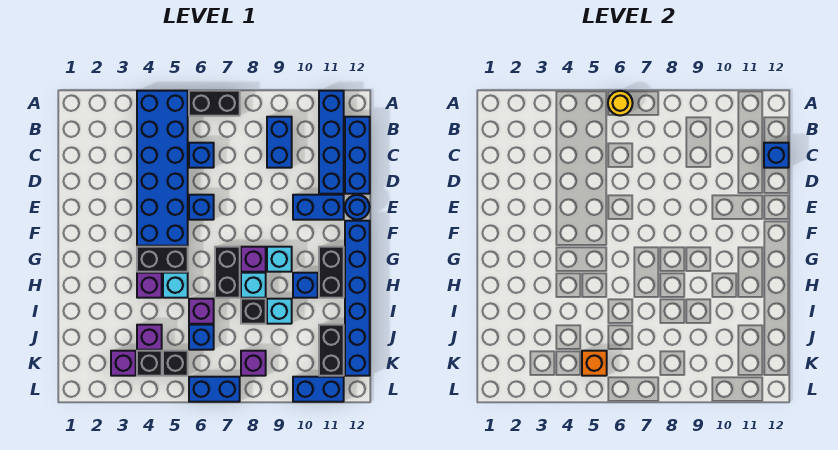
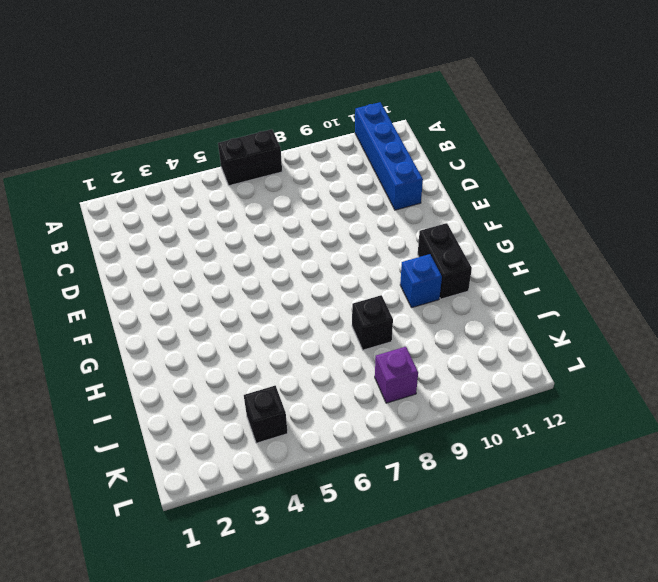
none -> blue brick A4:F5 level 1
none -> blue brick B9:C9 level 1
none -> blue brick B12:D12 level 1
none -> blue brick C6 level 1

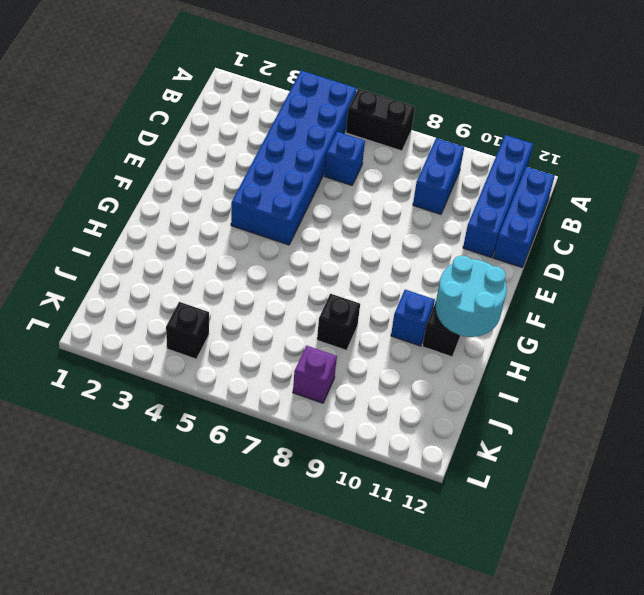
cyan round brick G11:H12 level 2 -> none
none -> blue brick E6 level 1
none -> blue brick E10:E11 level 1
none -> blue round brick E12 level 1
none -> blue brick F12:K12 level 1

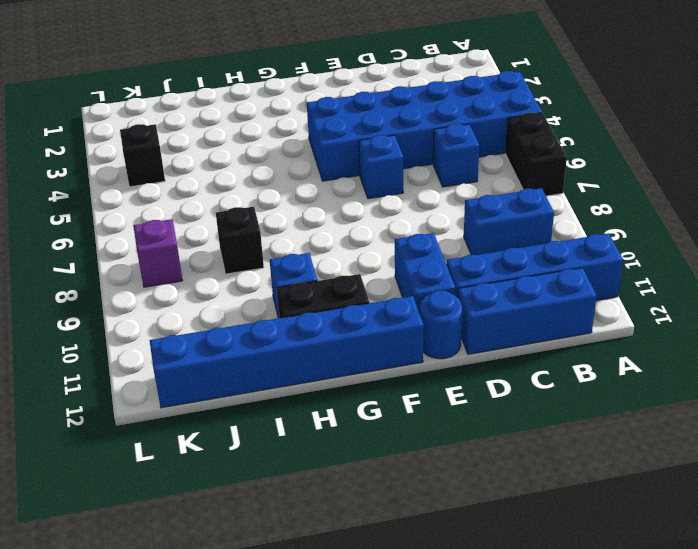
none -> black brick G4:G5 level 1
none -> black brick G7:H7 level 1
none -> purple brick G8 level 1
none -> cyan brick G9 level 1

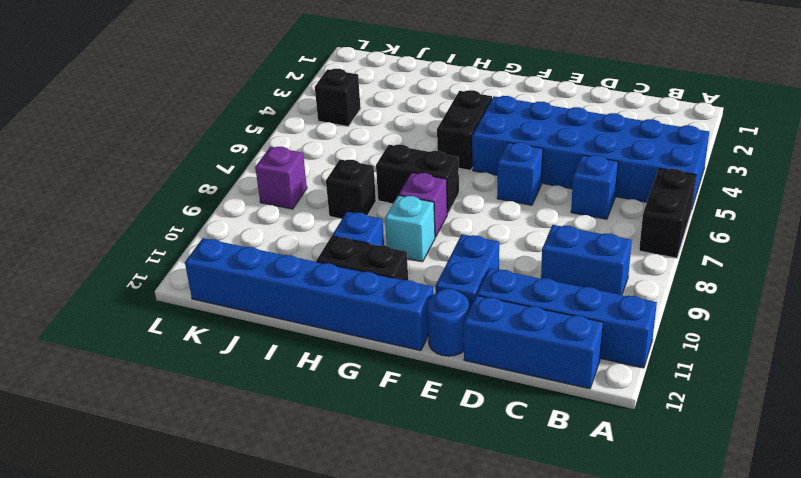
none -> purple brick H4 level 1
none -> cyan brick H5 level 1
none -> cyan brick H8 level 1
none -> purple brick I6 level 1

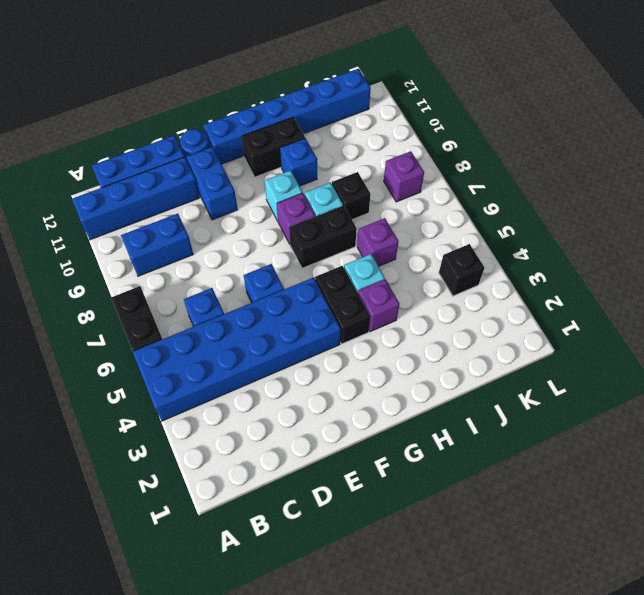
none -> cyan brick I9 level 1
none -> purple brick J4 level 1
none -> blue brick J6 level 1
none -> black brick J11:K11 level 1

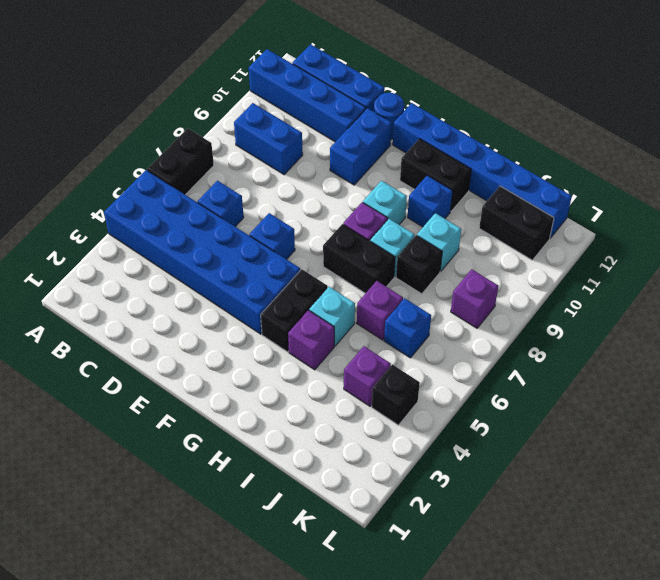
none -> purple brick K3 level 1
none -> black brick K5 level 1
none -> blue brick L6:L7 level 1
none -> blue brick L10:L11 level 1

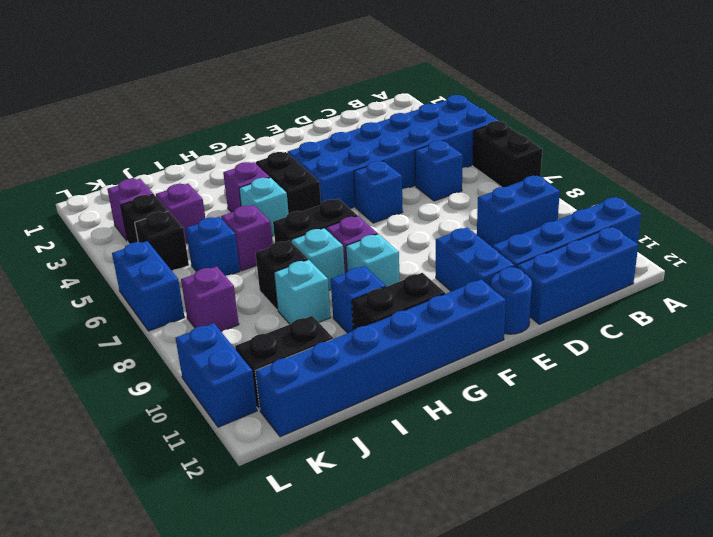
none -> yellow round brick A6 level 2
none -> blue brick C12 level 2
none -> orange brick K5 level 2

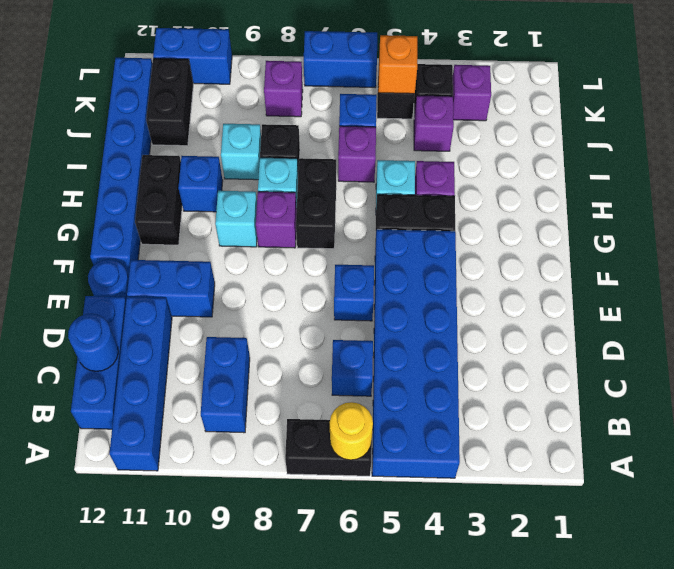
blue round brick C12 level 2 -> blue brick C12 level 2

